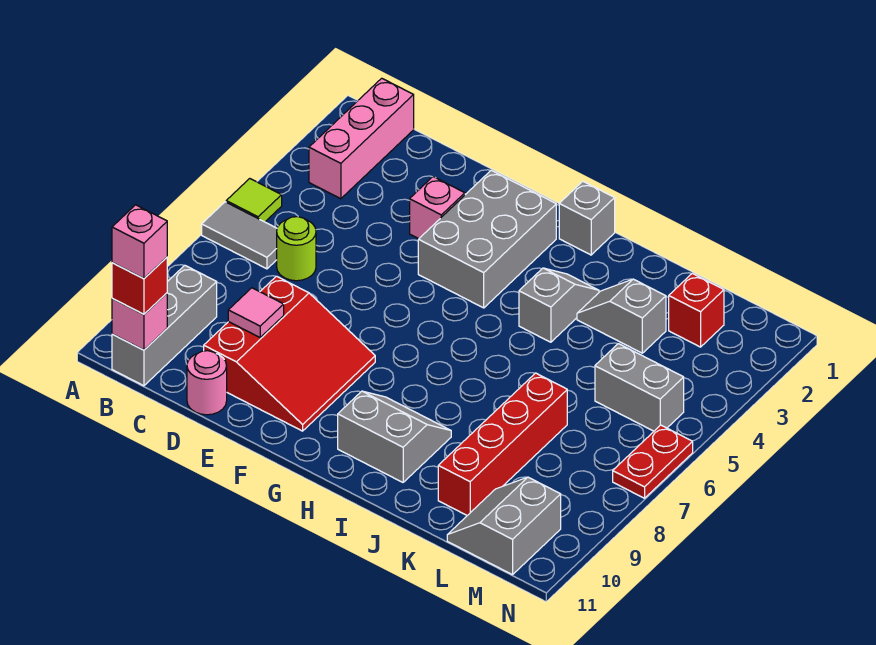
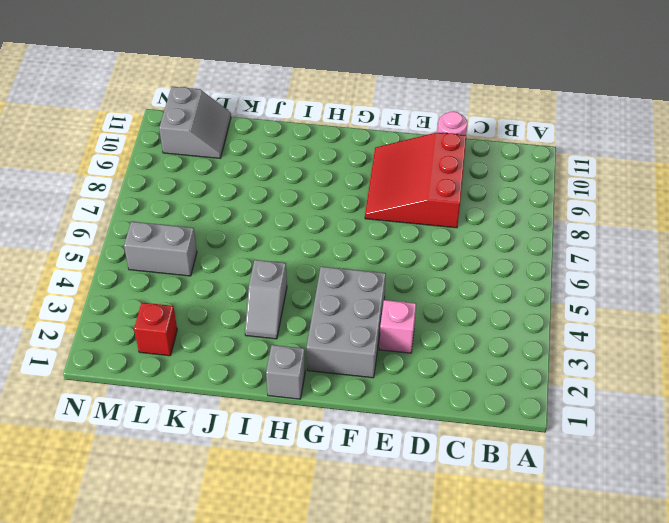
none -> lime tile A5 level 1
none -> grey tile A6:B6 level 1
none -> pink brick B1:B3 level 1

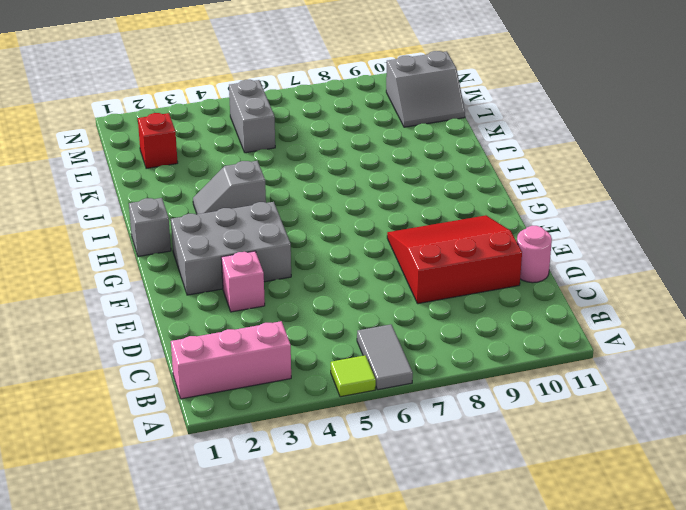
none -> grey brick B9:B11 level 1
none -> lime round brick C6 level 1
none -> grey slope H9:I10 level 1 top 10

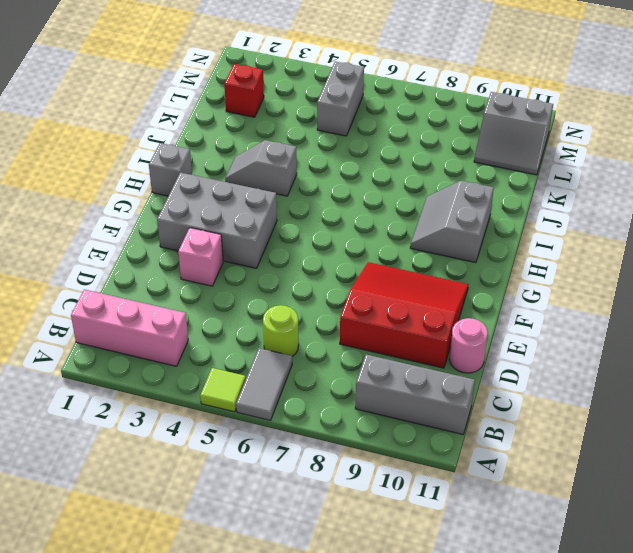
none -> grey slope J3:K3 level 1 top K
none -> red brick K7:K10 level 1
none -> red plate N6:N7 level 1

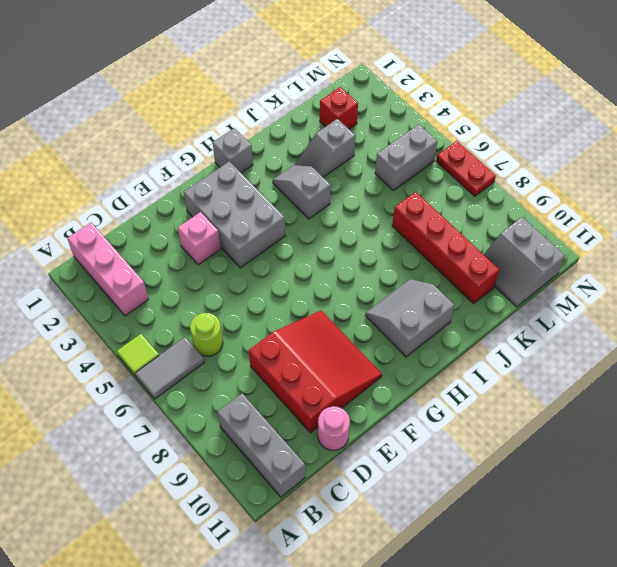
none -> pink brick B11 level 2
none -> pink tile D9 level 2
none -> red brick B11 level 3

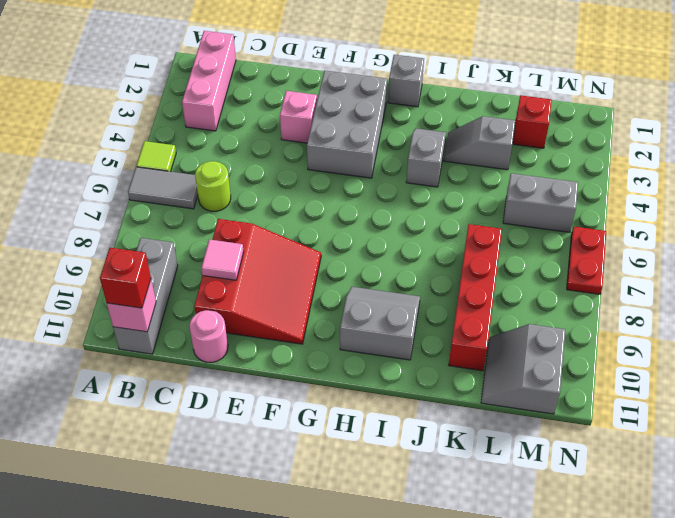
none -> pink brick B11 level 4

